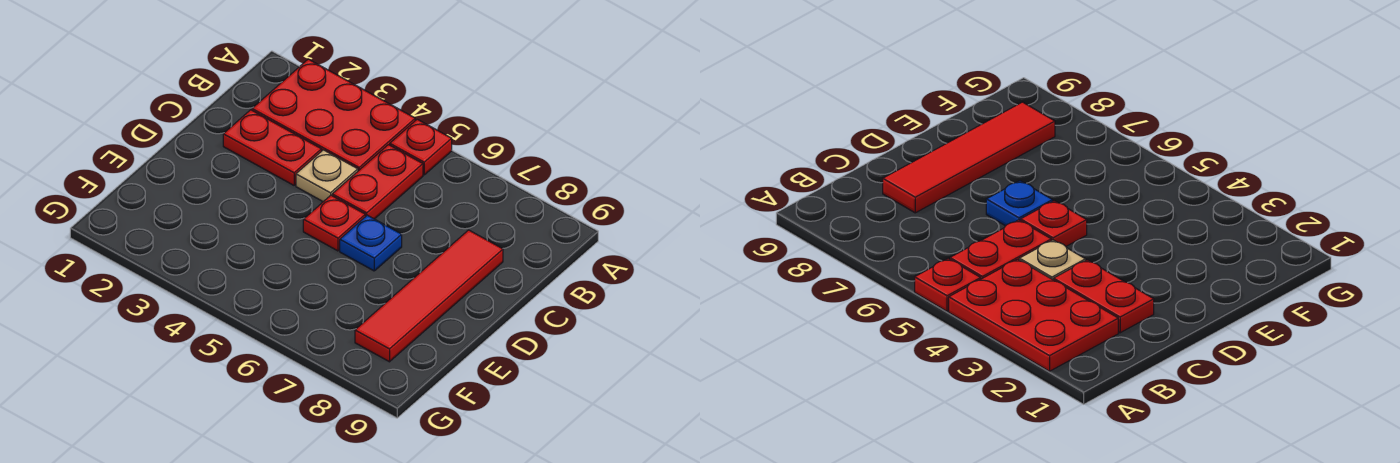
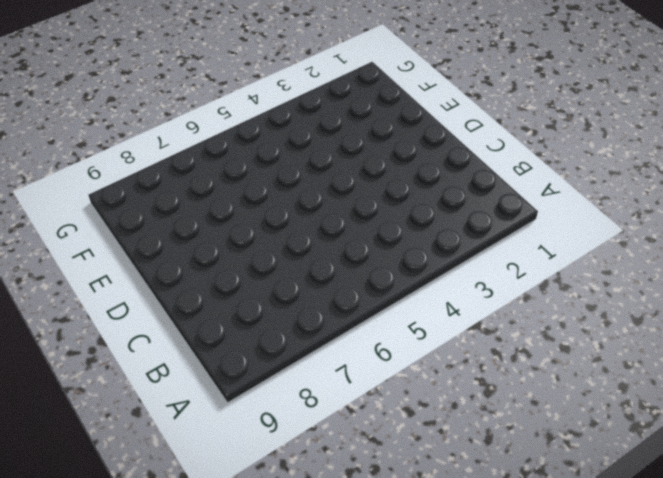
none -> red plate A2:B4 level 1
none -> red plate A5 level 1

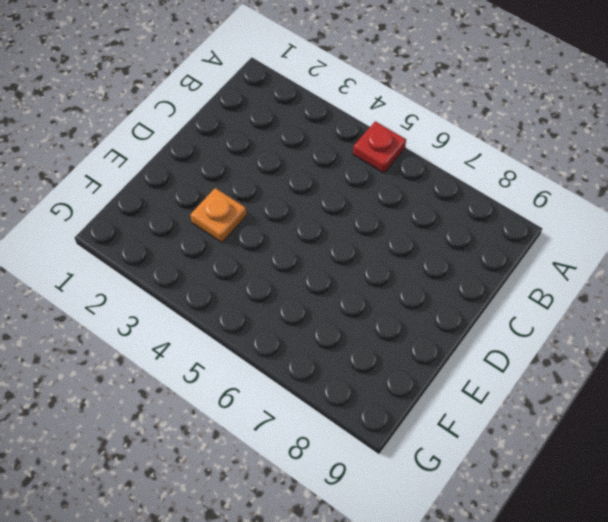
orange plate E3 level 1 -> none
none -> red plate A2:B4 level 1
none -> red plate B5:C5 level 1

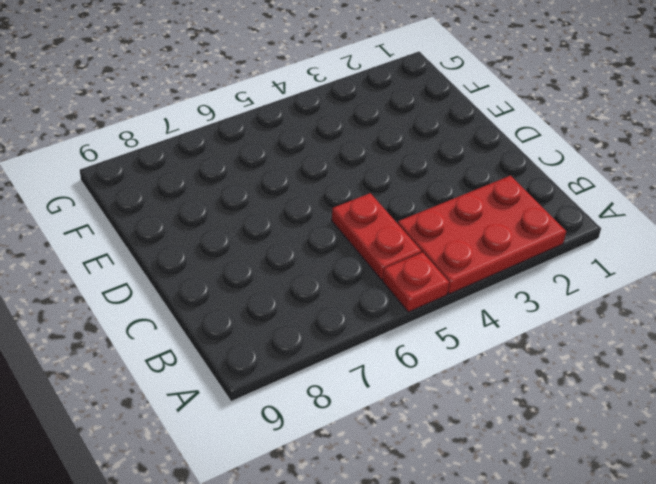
none -> red plate C2:C3 level 1
none -> tan plate C4 level 1

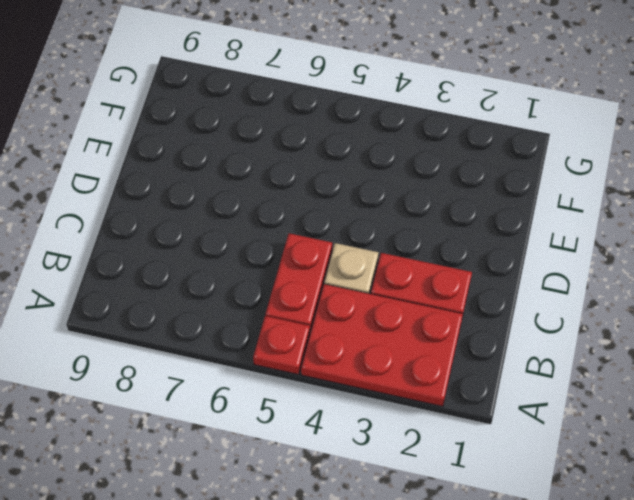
none -> red tile C8:F8 level 1
none -> red plate D5 level 1

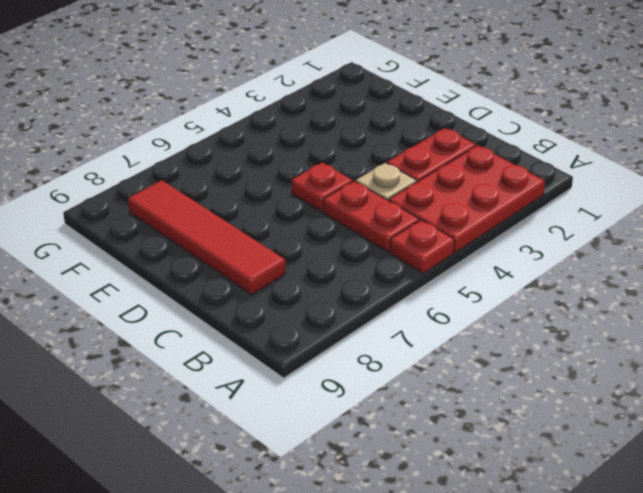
none -> blue plate D6 level 1

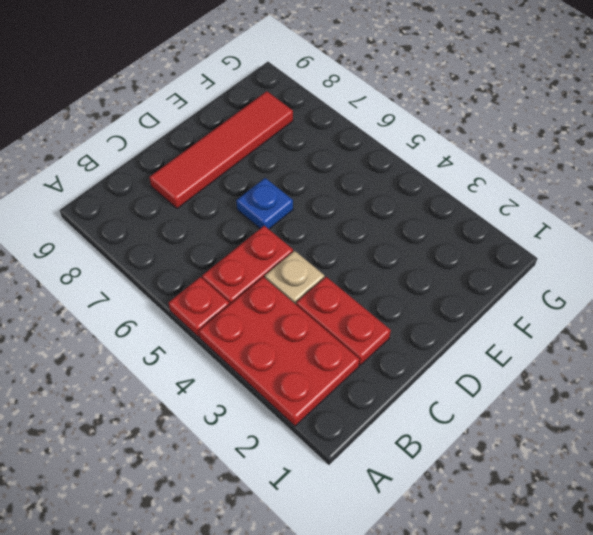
none -> red plate D5 level 1

